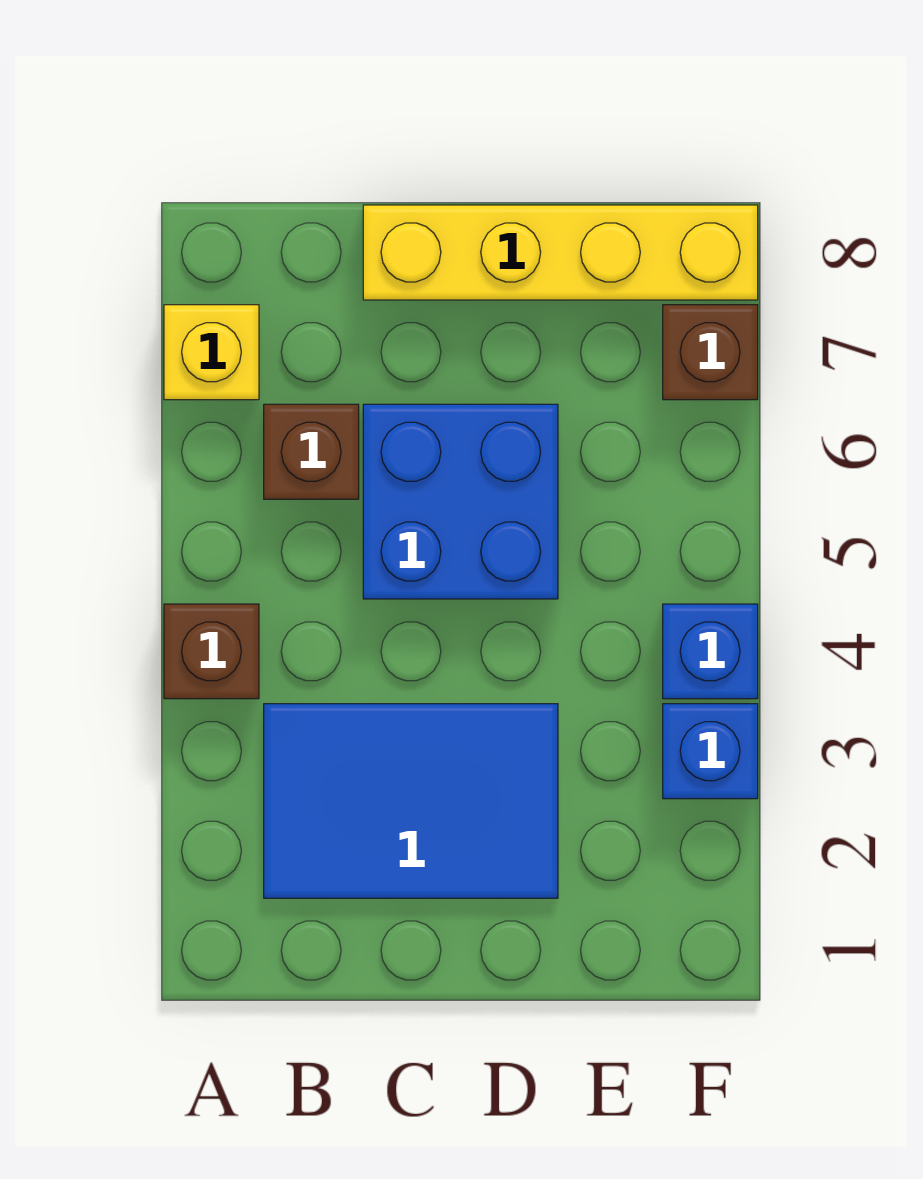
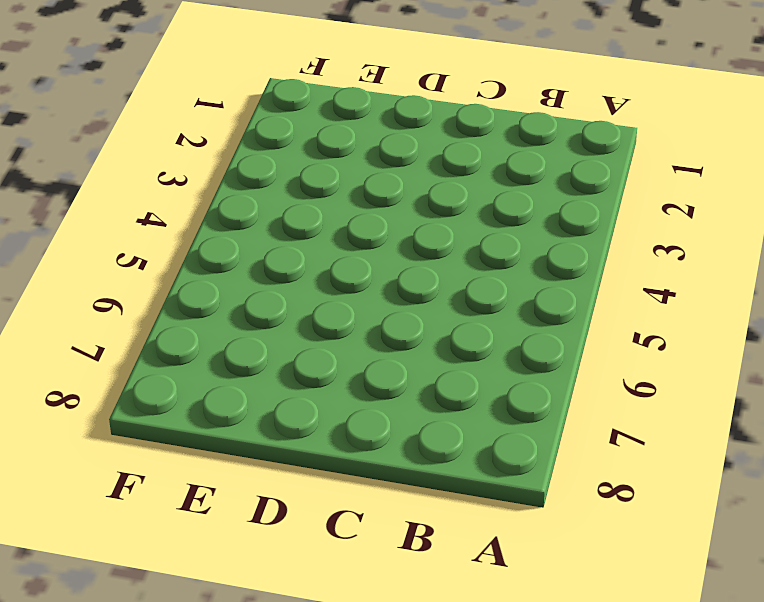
none -> brown brick A4 level 1
none -> yellow brick A7 level 1

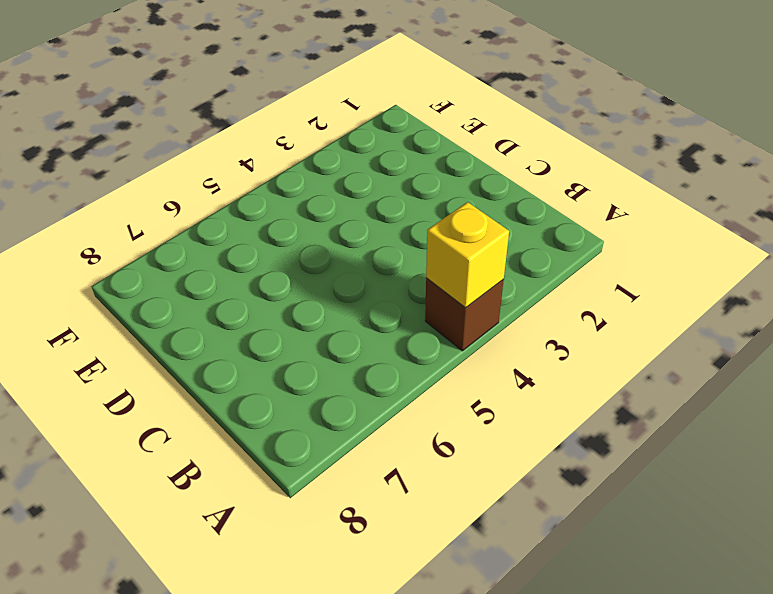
yellow brick A4 level 2 -> yellow brick A7 level 1
none -> blue tile B2:D3 level 1
none -> brown brick B6 level 1

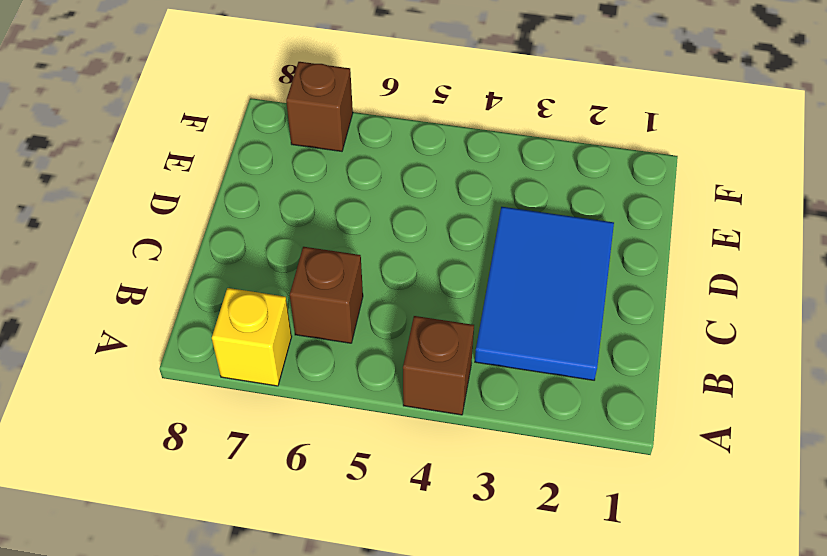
none -> blue brick C5:D6 level 1
none -> yellow brick C8:F8 level 1

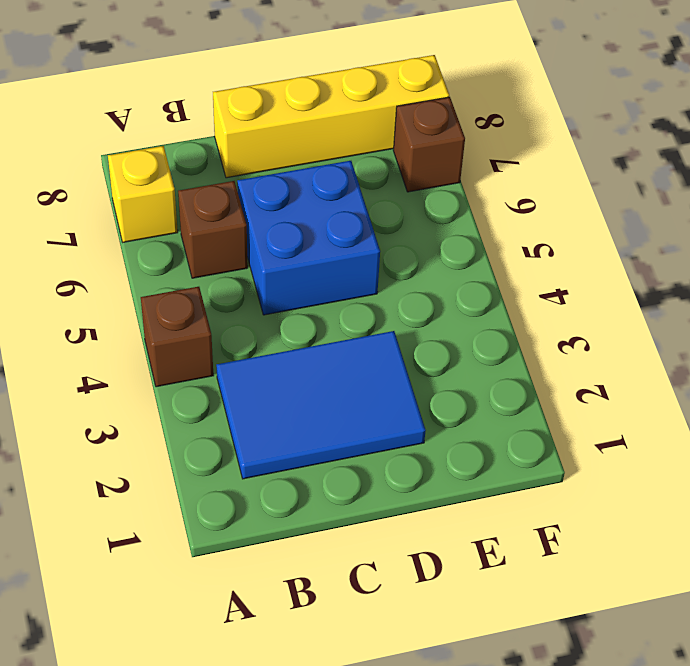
none -> blue brick F3 level 1
none -> blue brick F4 level 1

